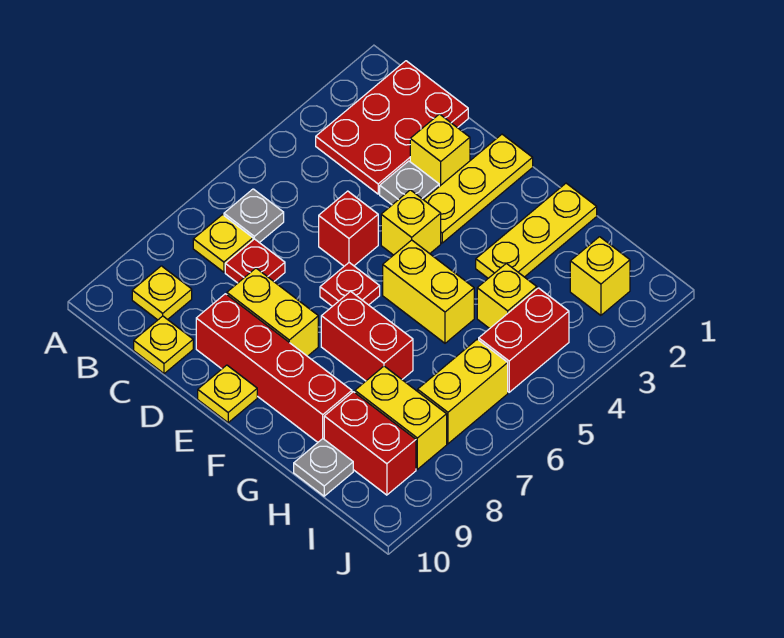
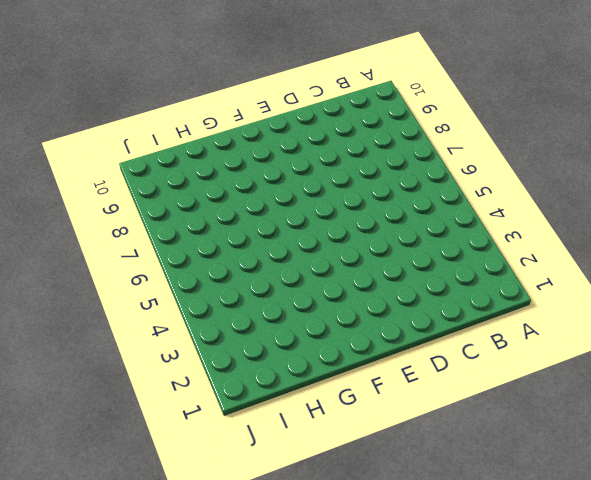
none -> red plate B1:C3 level 1
none -> grey plate B6 level 1
none -> yellow plate B7 level 1

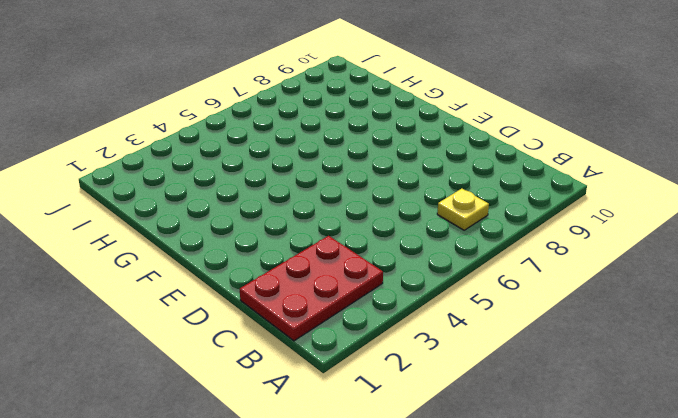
none -> grey plate B6 level 1
none -> yellow plate B9 level 1
none -> red plate C7 level 1

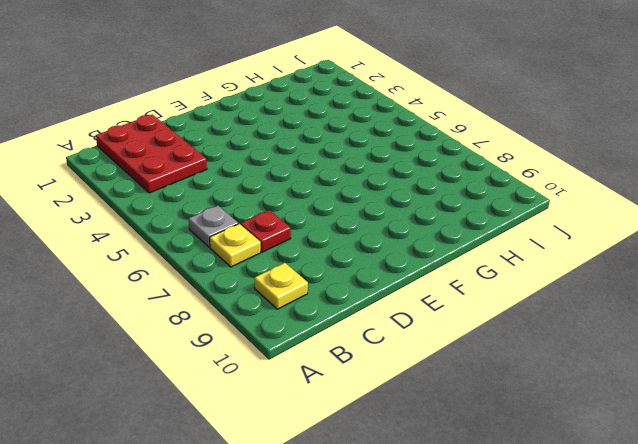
none -> yellow plate C10 level 1
none -> yellow brick D2 level 1
none -> grey plate D3 level 1

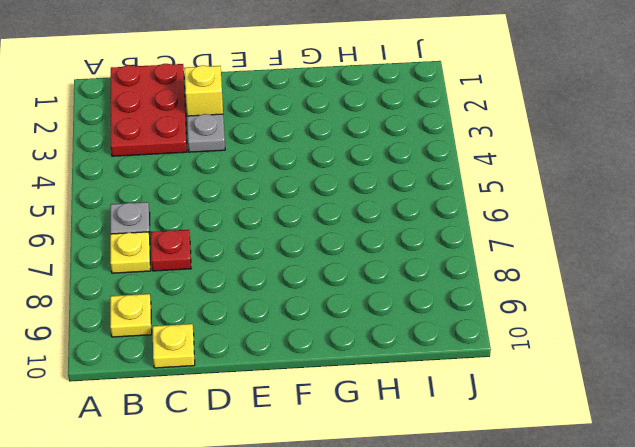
none -> red brick D5 level 1
none -> yellow brick D8:E8 level 1
none -> red brick D9:G9 level 1

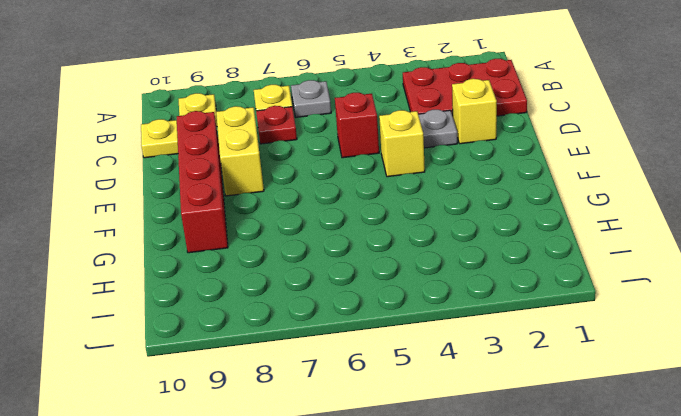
none -> yellow plate E1:E3 level 1
none -> red plate E6 level 1
none -> yellow plate E10 level 1

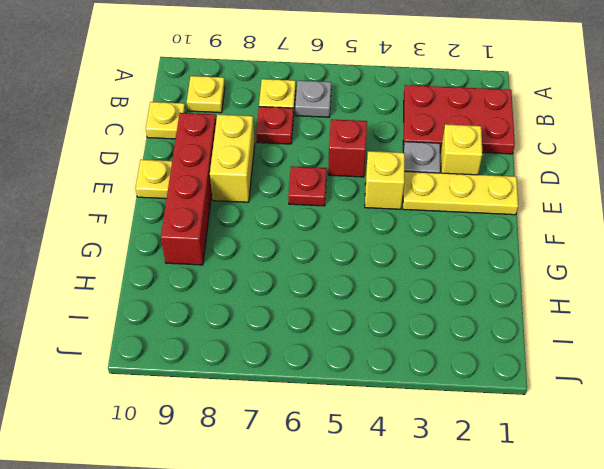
none -> yellow brick F5:G5 level 1
none -> red brick F7:G7 level 1
none -> yellow plate G1:G3 level 1

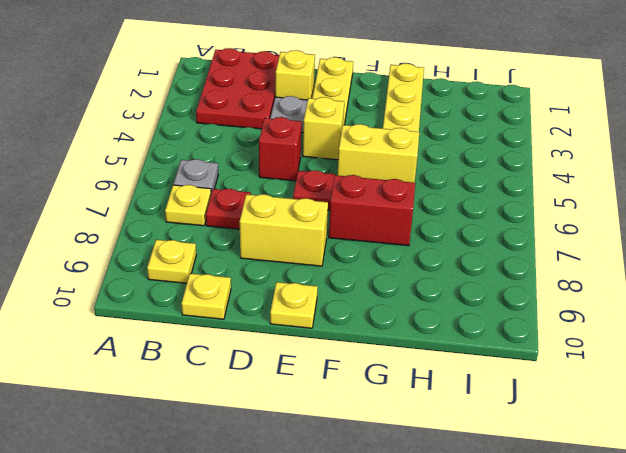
none -> red brick D9:G9 level 1
none -> yellow brick H4 level 1
none -> yellow brick H8:I8 level 1

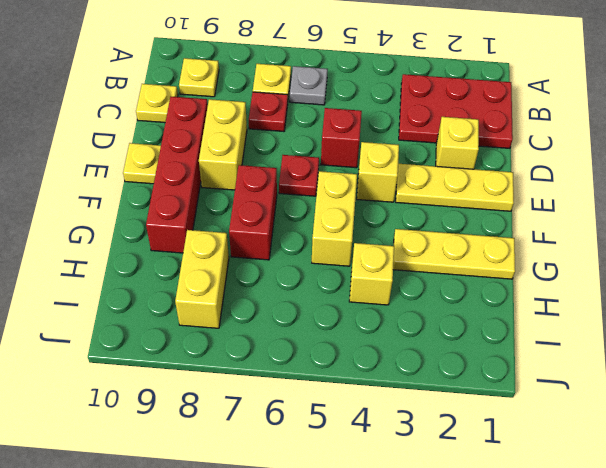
none -> grey plate D3 level 1
none -> red brick H9:I9 level 1
none -> grey plate H10 level 1

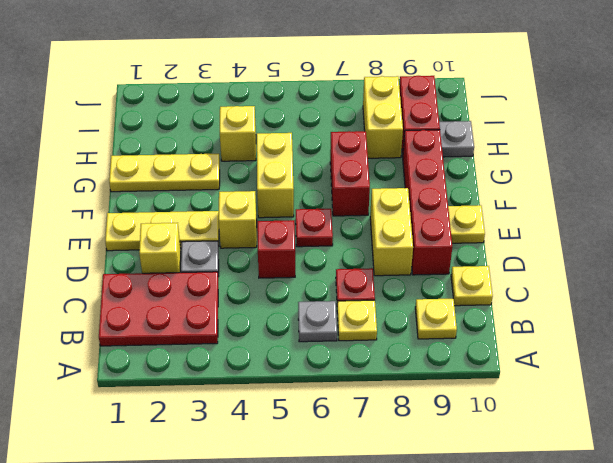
none -> yellow brick I2 level 1
none -> red brick I4:I5 level 1
none -> yellow brick I6:I7 level 1

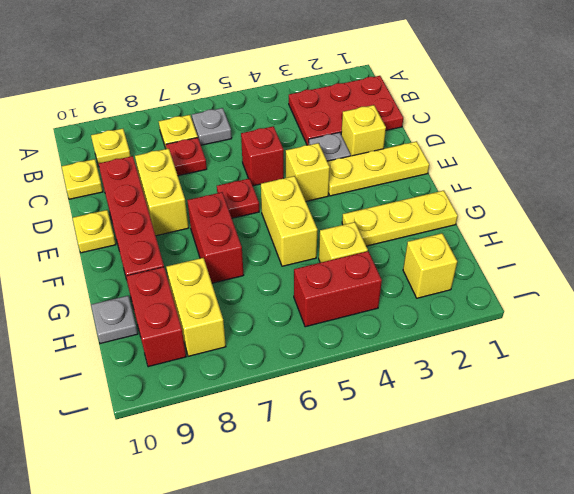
none -> yellow brick I6:I7 level 1

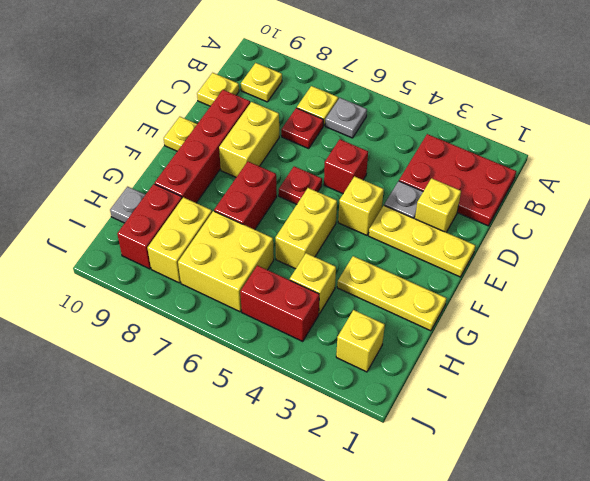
yellow brick H6:I7 level 1 -> yellow brick I6:I7 level 1

